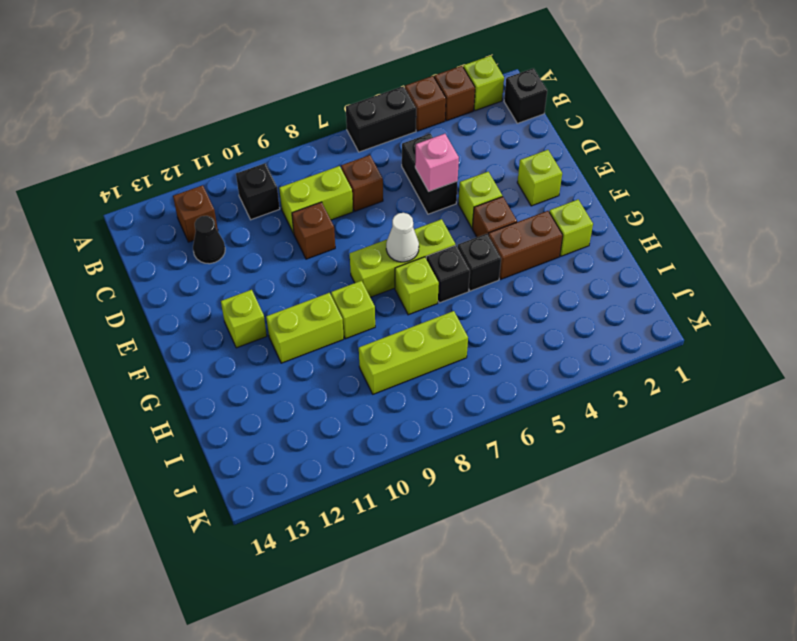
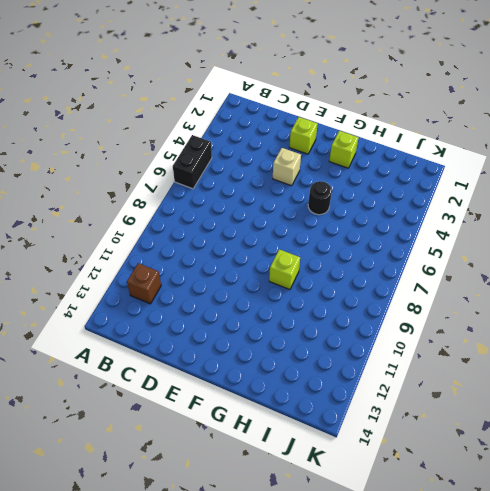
tan brick E4 level 1 -> lime brick E4 level 1
black round brick G5 level 1 -> black brick G5 level 1
none -> lime brick A2 level 1
none -> brown brick A3 level 1
none -> brown brick A4 level 1

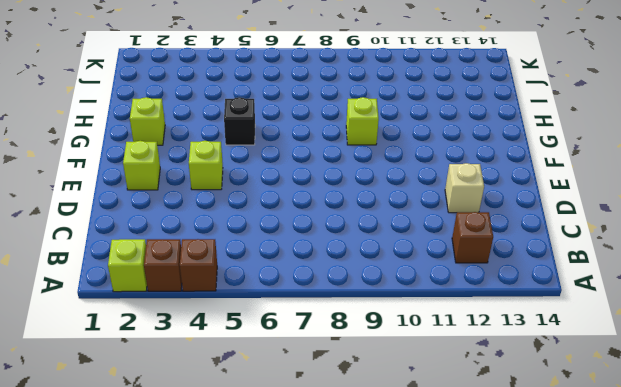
tan brick D12 level 1 -> none
none -> black brick A5:A6 level 1
none -> black brick B1 level 1
none -> black brick B10 level 1

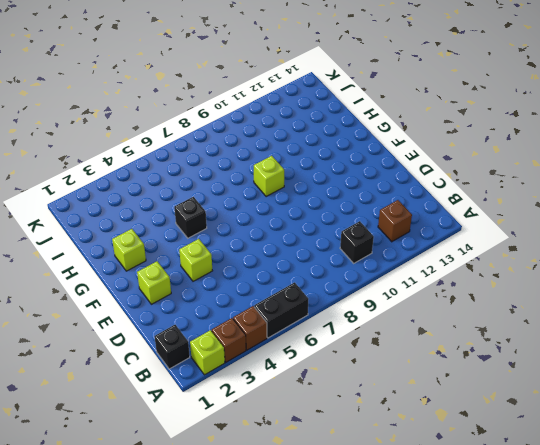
none -> black brick C5:D5 level 1
none -> brown brick C7 level 1
none -> lime brick C8:C9 level 1

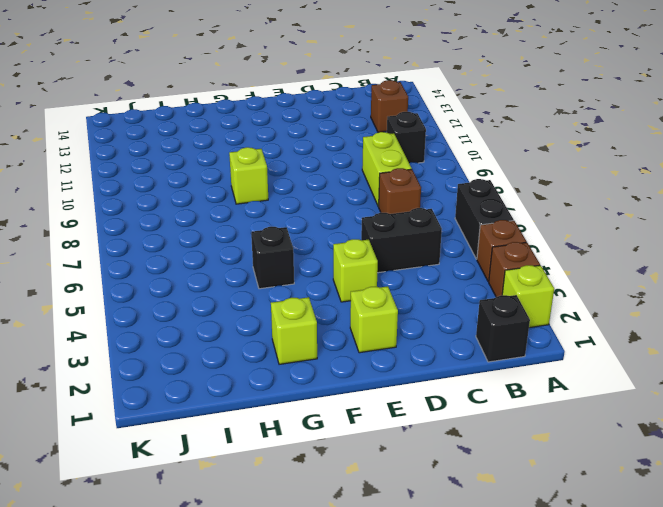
none -> black cone C12 level 1
none -> brown brick D9 level 1
none -> brown brick F4 level 1

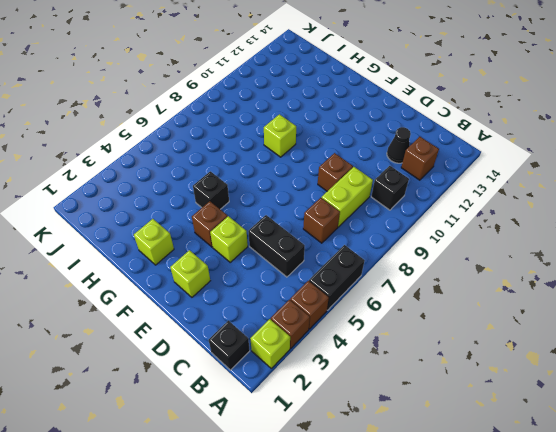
none -> lime brick F6:F8 level 1
none -> lime brick F12 level 1
none -> brown brick G3:G4 level 1

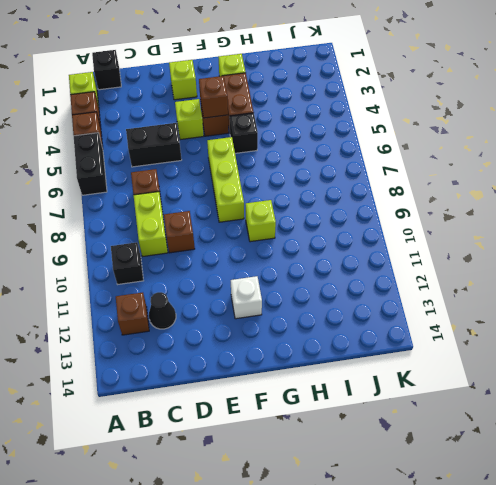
brown brick F4 level 2 -> none
white brick F12 level 1 -> lime brick F12 level 1
none -> black brick G6 level 1
none -> lime brick G7 level 1
none -> lime brick G10:G11 level 1

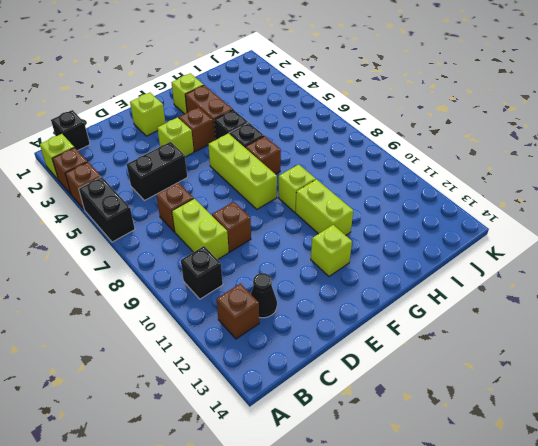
brown brick G7 level 1 -> lime brick G7 level 1
none -> lime brick I7:I9 level 1
none -> pink brick D5 level 2
none -> white cone F7 level 2

